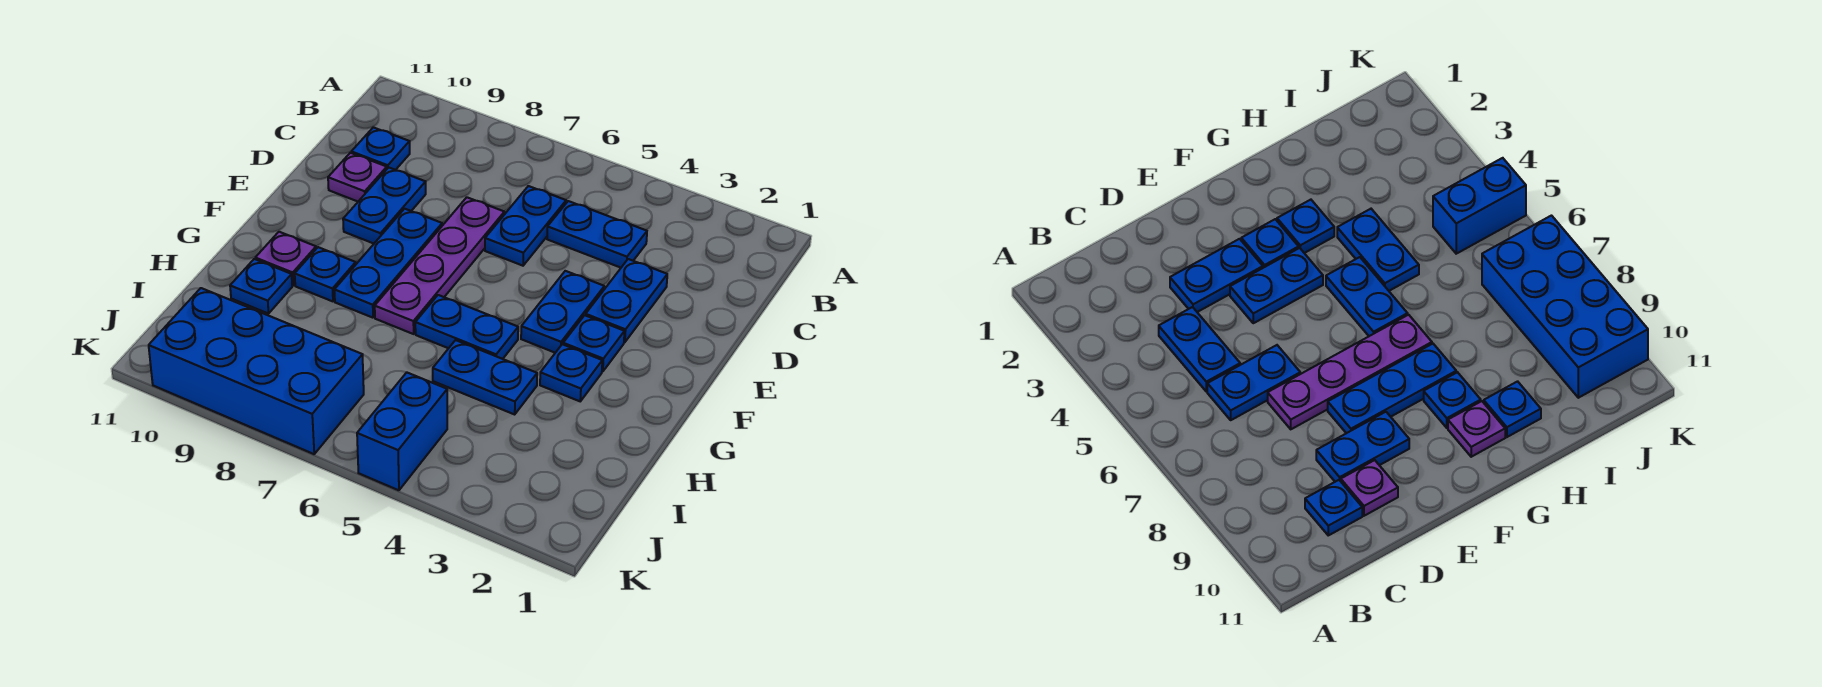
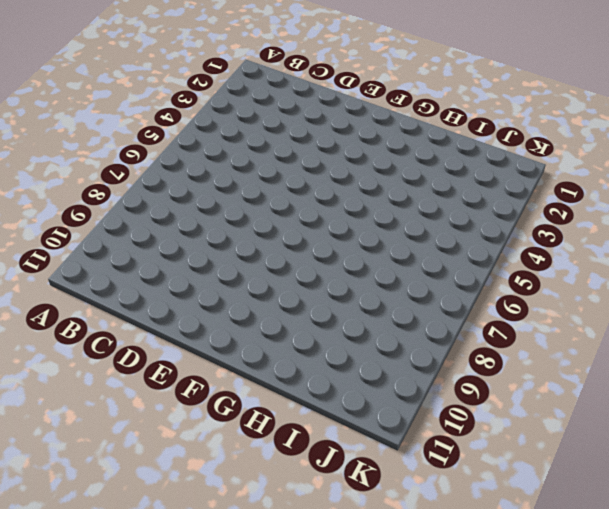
none -> blue plate C4:C5 level 1
none -> blue plate C6:D6 level 1
none -> blue plate C10 level 1

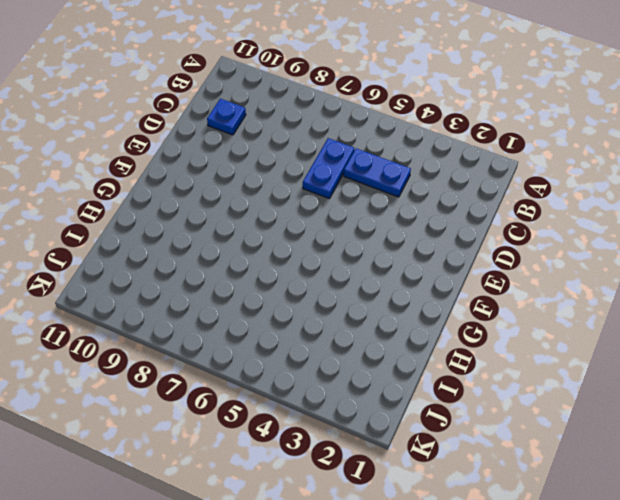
none -> blue plate D3:E3 level 1
none -> purple plate D7:G7 level 1
none -> blue plate D9:E9 level 1

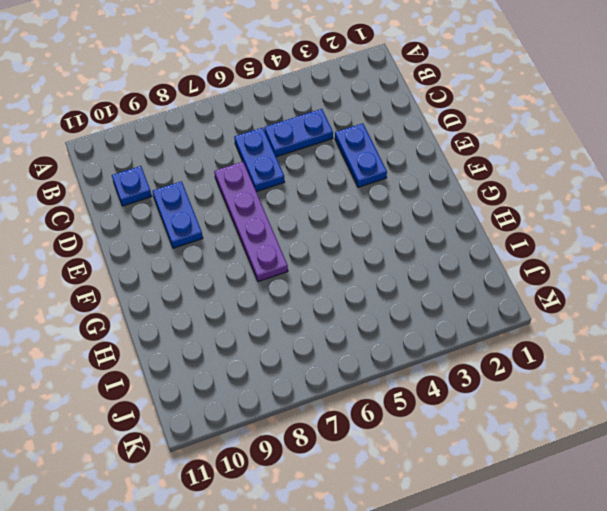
none -> purple plate D10 level 1
none -> blue plate E4:F4 level 1
none -> blue plate E8:G8 level 1

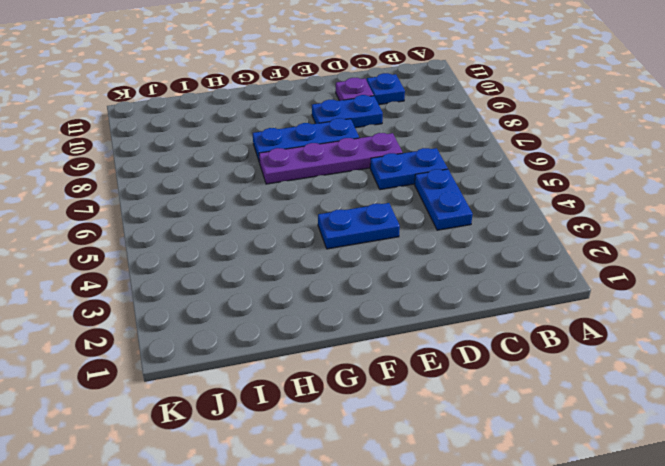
none -> blue plate D3:E3 level 1
none -> blue plate F3 level 1
none -> blue plate G3 level 1

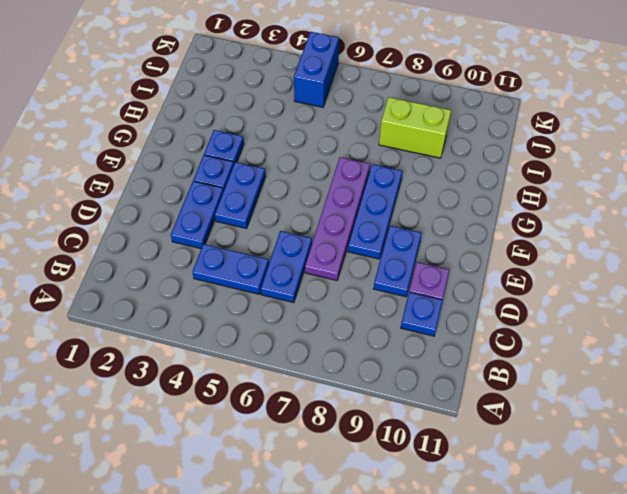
lime brick I8:I9 level 1 -> none
none -> blue plate G5:G6 level 1
none -> blue plate G9 level 1
none -> purple plate G10 level 1

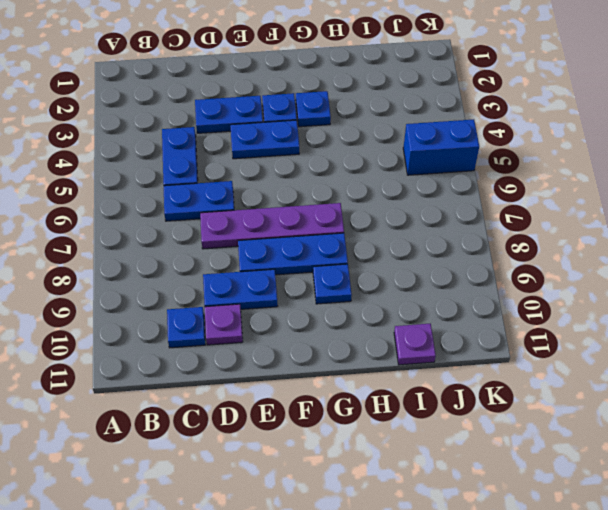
purple plate I11 level 1 -> purple plate G10 level 1
none -> blue plate G5:G6 level 1
none -> blue plate H4:H5 level 1
none -> blue plate H10 level 1

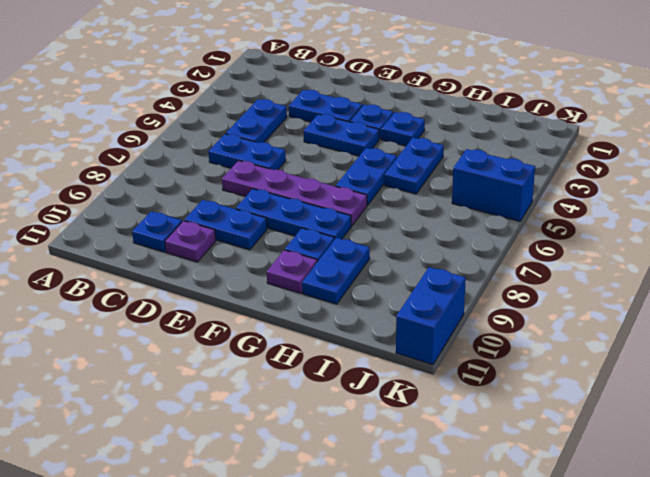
blue plate H9:H10 level 1 -> blue plate H10 level 1
blue brick K10:K11 level 1 -> blue brick J7:K10 level 1

